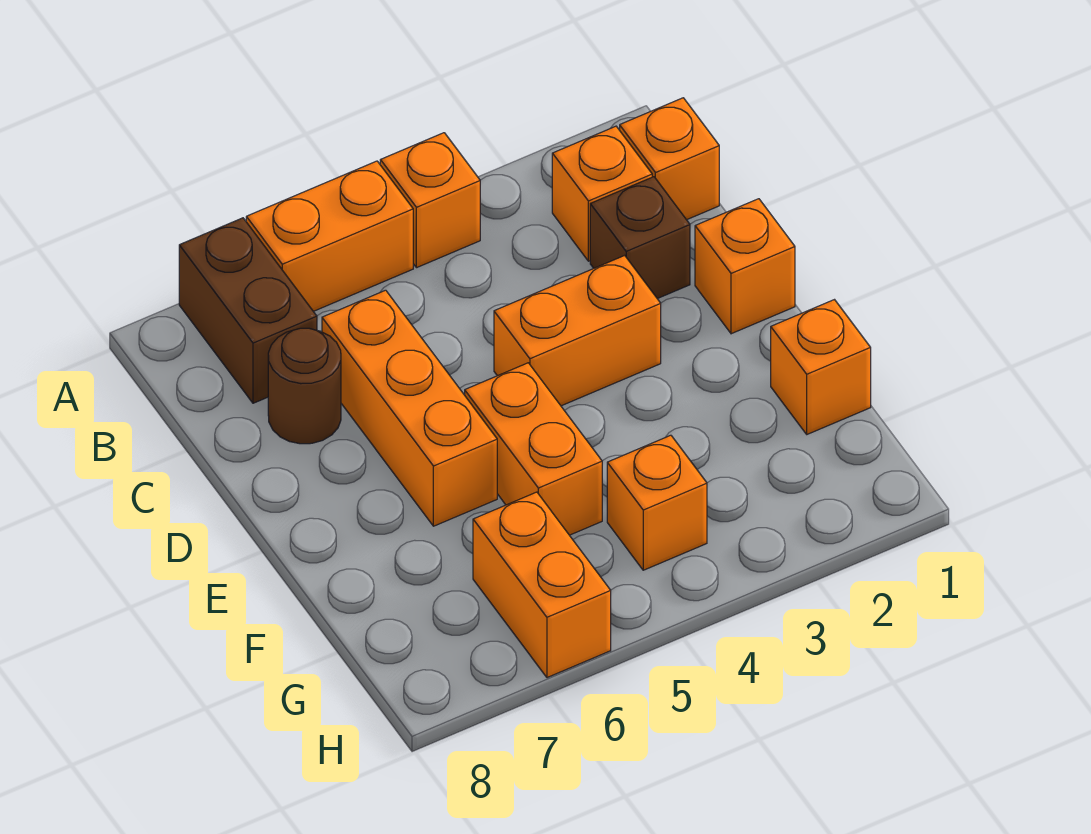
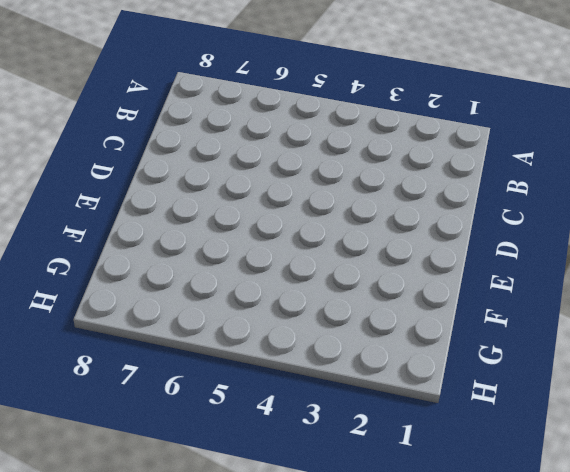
none -> orange brick A4 level 1
none -> orange brick A5:A6 level 1
none -> brown brick A7:B7 level 1

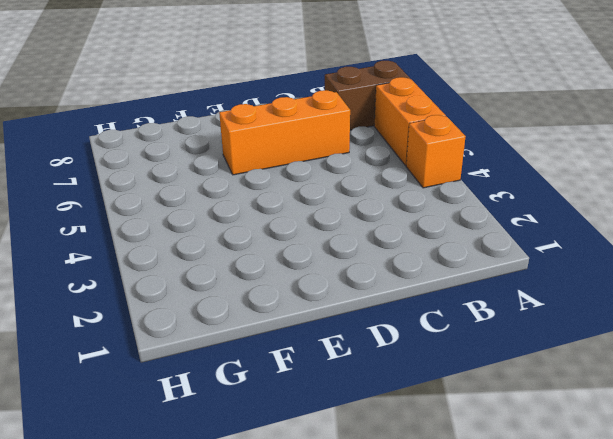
none -> orange brick B1 level 1
none -> orange brick B2 level 1
none -> brown brick C2 level 1

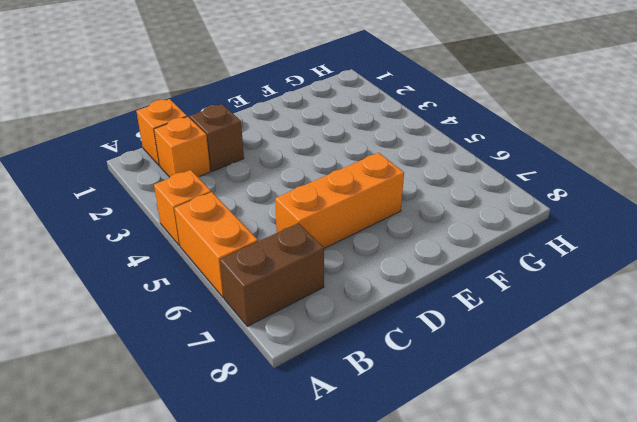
none -> brown round brick C7 level 1
none -> orange brick D1 level 1
none -> orange brick D3:D4 level 1

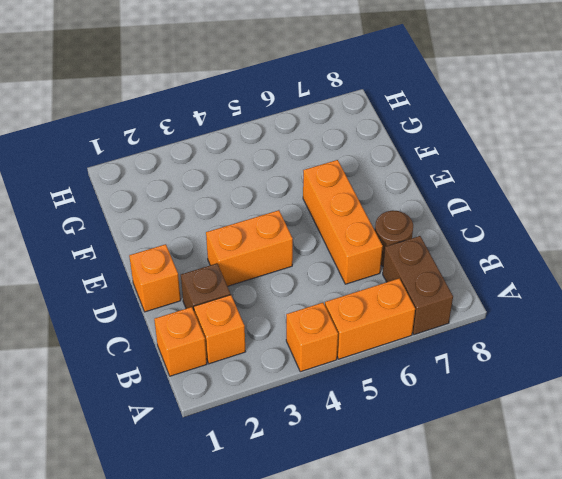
none -> orange brick E5:F5 level 1
none -> orange brick F1 level 1
none -> orange brick G4 level 1

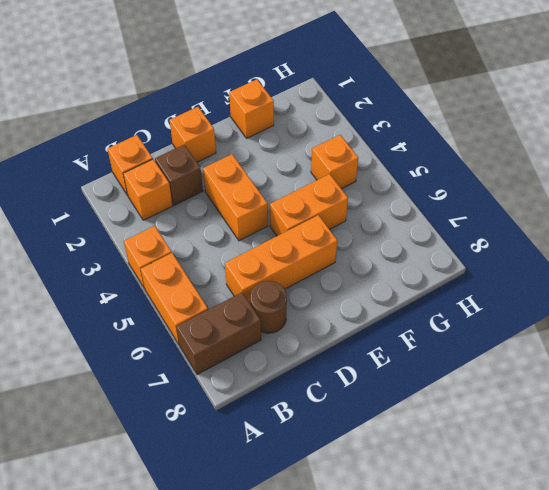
none -> orange brick G6:H6 level 1

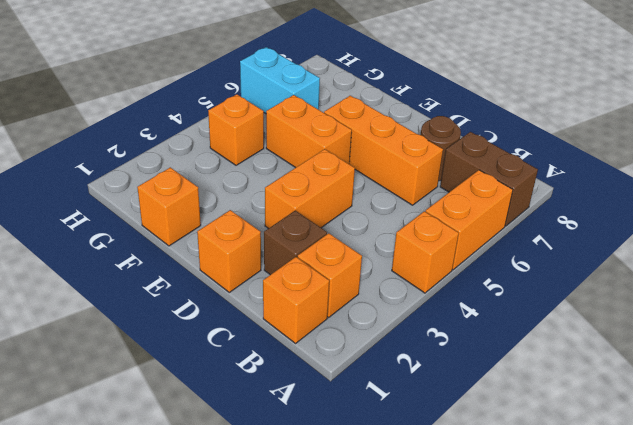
cyan brick G6:H6 level 1 -> orange brick G6:H6 level 1

